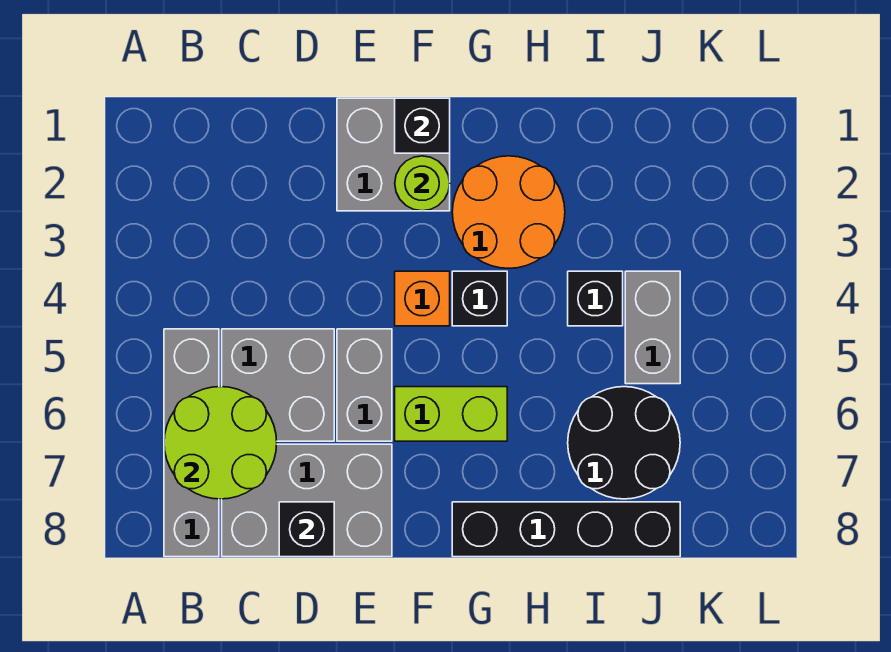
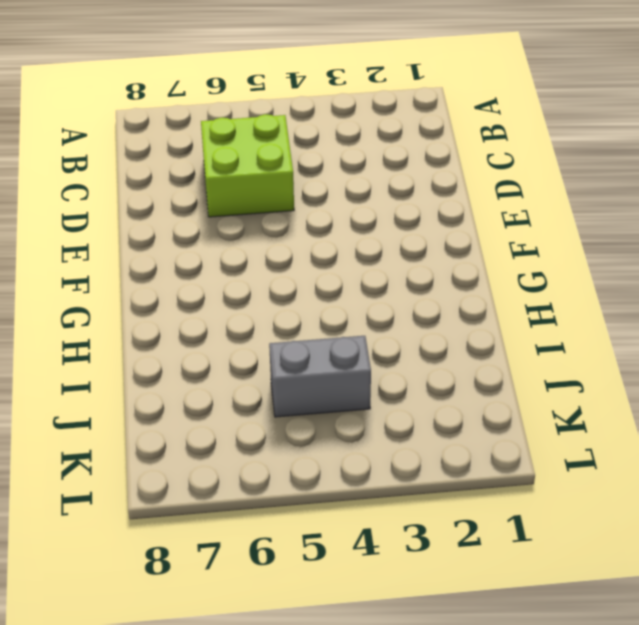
lime brick C5:D6 level 1 -> grey brick C5:D6 level 1
none -> grey brick B5:B8 level 1
none -> grey brick C7:E8 level 1
none -> grey brick E1:F2 level 1

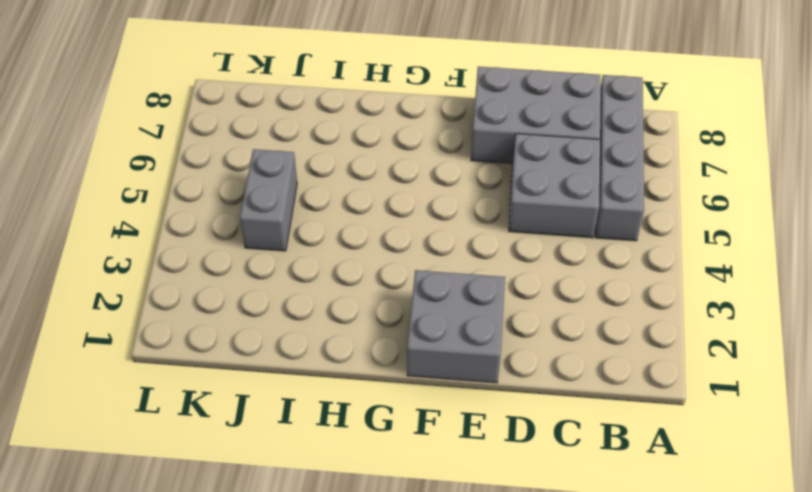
none -> grey brick E5:E6 level 1
none -> orange brick F4 level 1
none -> lime brick F6:G6 level 1

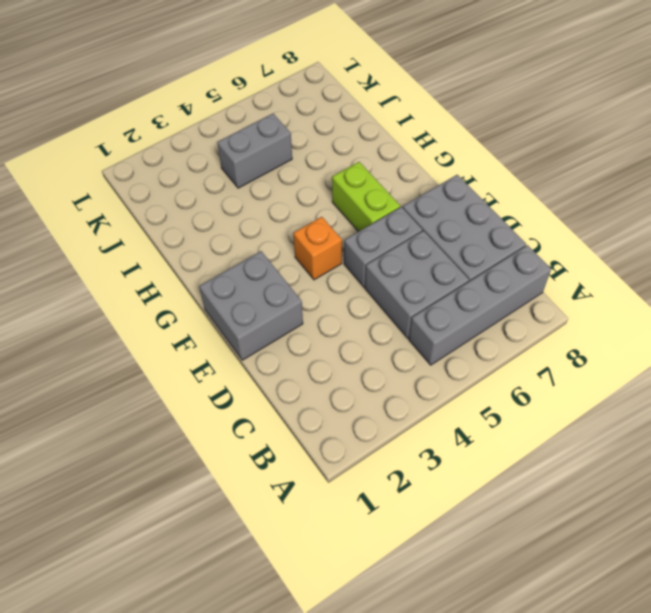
none -> orange round brick G2:H3 level 1
none -> black brick G4 level 1
none -> black brick G8:J8 level 1

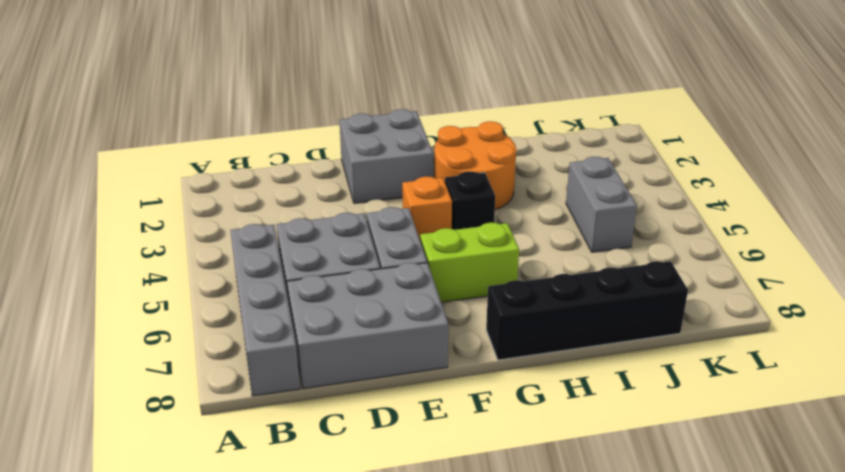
none -> black brick I4 level 1
none -> black round brick I6:J7 level 1
none -> lime round brick B6:C7 level 2

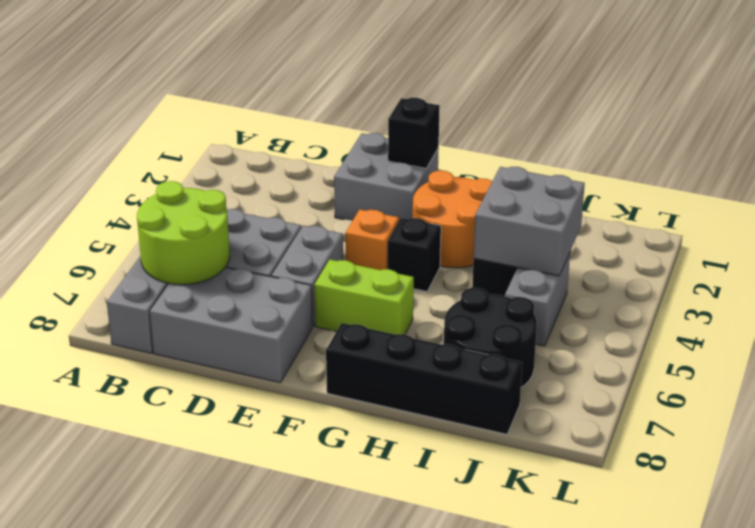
grey brick I3:J4 level 2 -> none
none -> black brick D8 level 2
none -> lime round brick F2 level 2

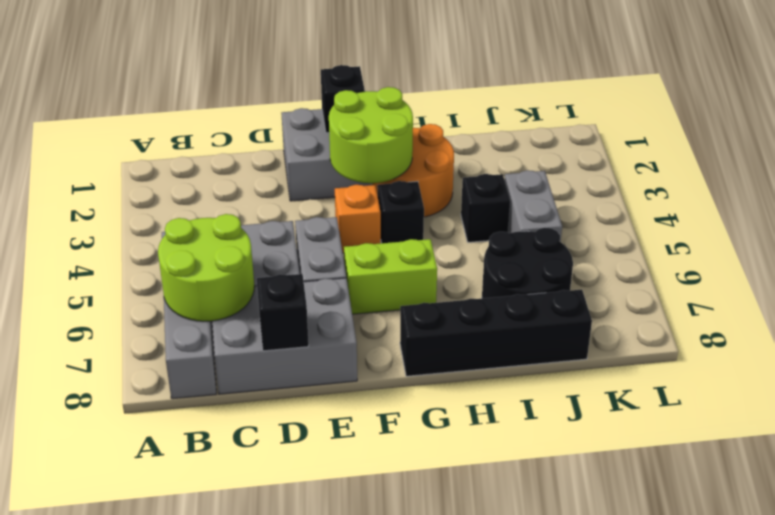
lime round brick F2:G3 level 2 -> lime round brick F2 level 2

